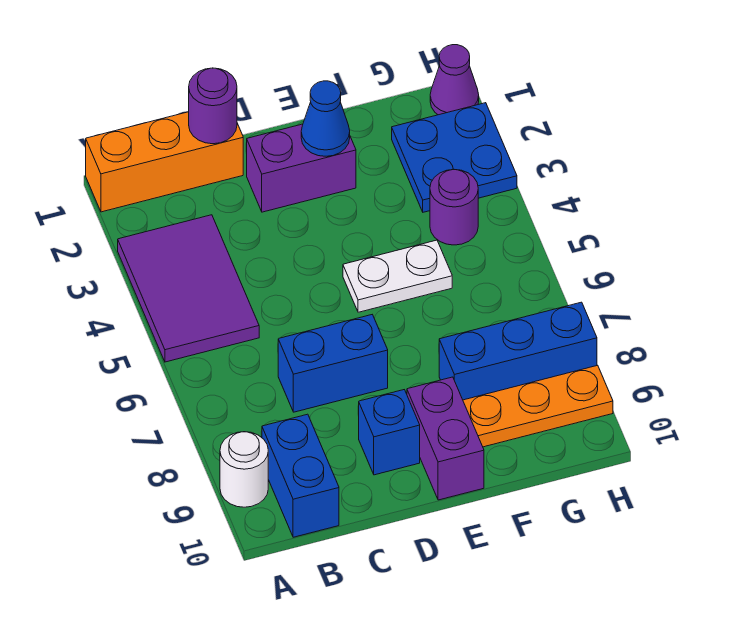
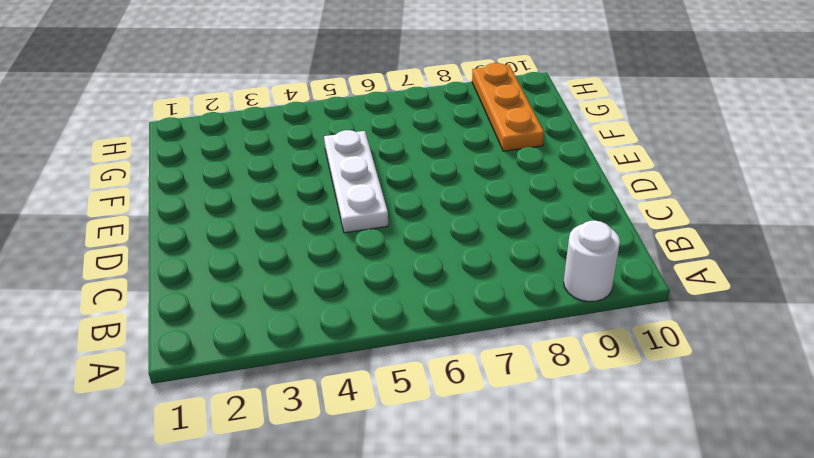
white plate D5:F5 level 1 -> white plate E5:F5 level 1
none -> orange brick A1:C1 level 1
none -> purple tile A3:B5 level 1
none -> blue brick B9:B10 level 1

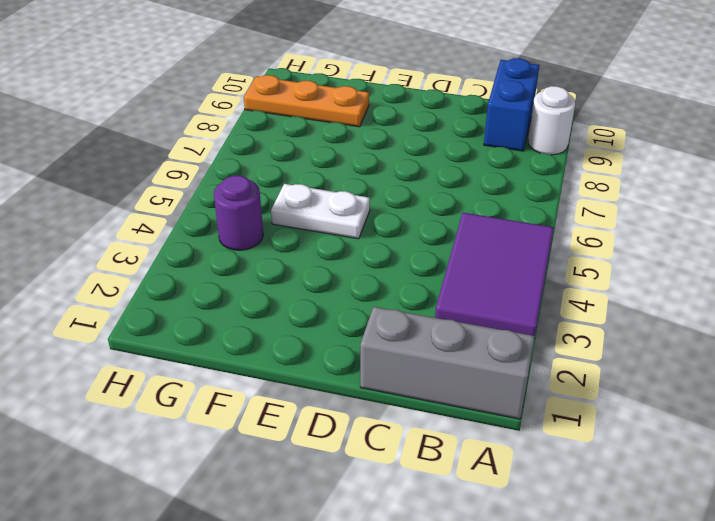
grey brick A1:C1 level 1 -> orange brick A1:C1 level 1
none -> blue brick C7:D7 level 1
none -> purple brick D2:E2 level 1
none -> blue brick D9 level 1

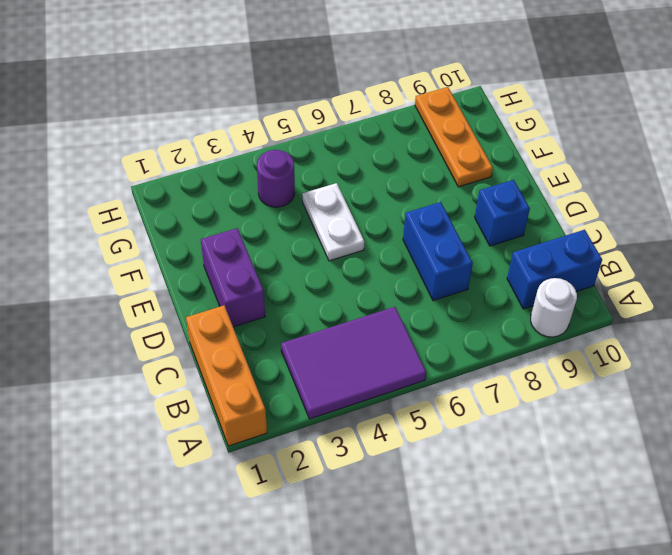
none -> purple brick E9:E10 level 1
none -> blue brick F8:H8 level 1
none -> blue plate G2:H3 level 1

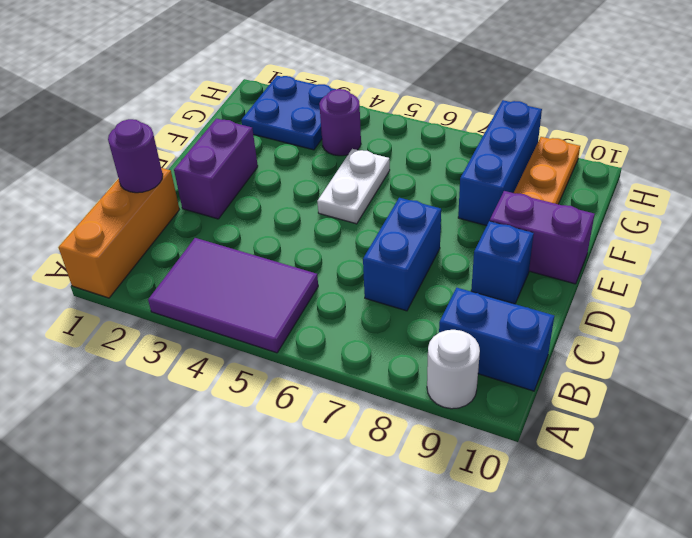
none -> purple cone H1 level 1
none -> blue cone E2 level 2

